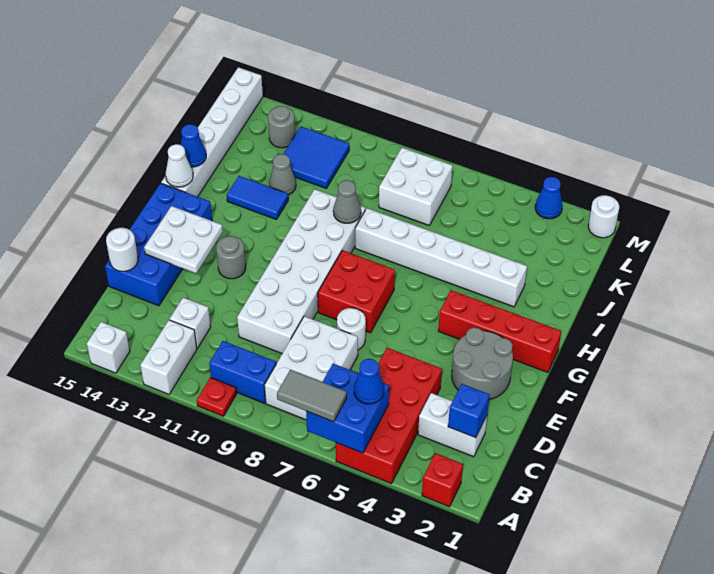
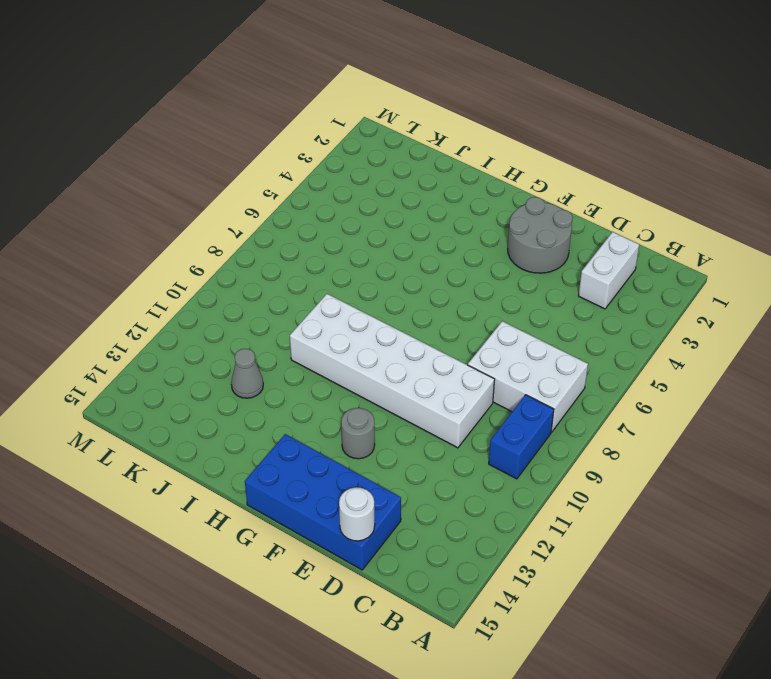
none -> red brick A2 level 1
none -> red brick A4:D5 level 1
none -> red plate A10 level 1
none -> white brick A12:B12 level 1

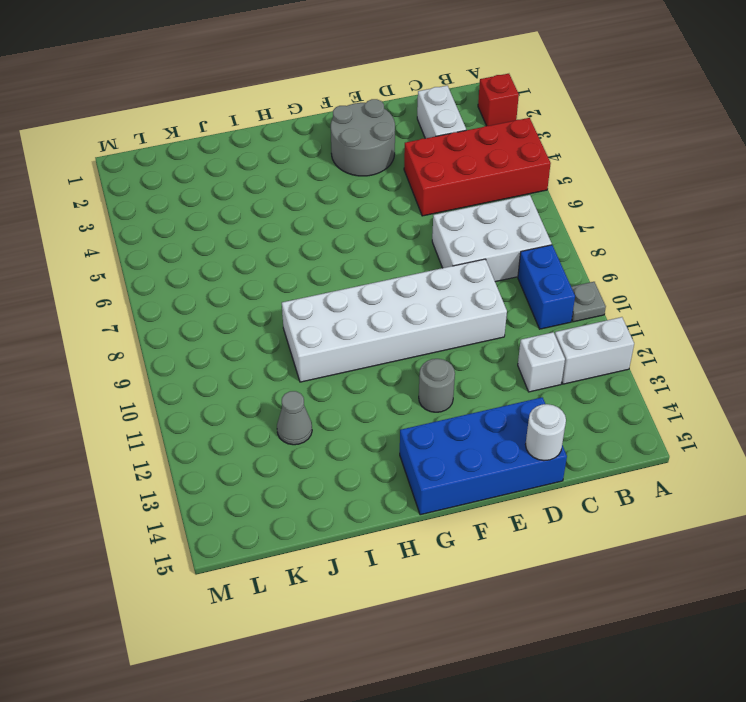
grey plate A10 level 1 -> red plate A10 level 1
none -> white brick A14 level 1
none -> white round brick E7 level 1
none -> red brick F7:G8 level 1
none -> red brick G1:G4 level 1

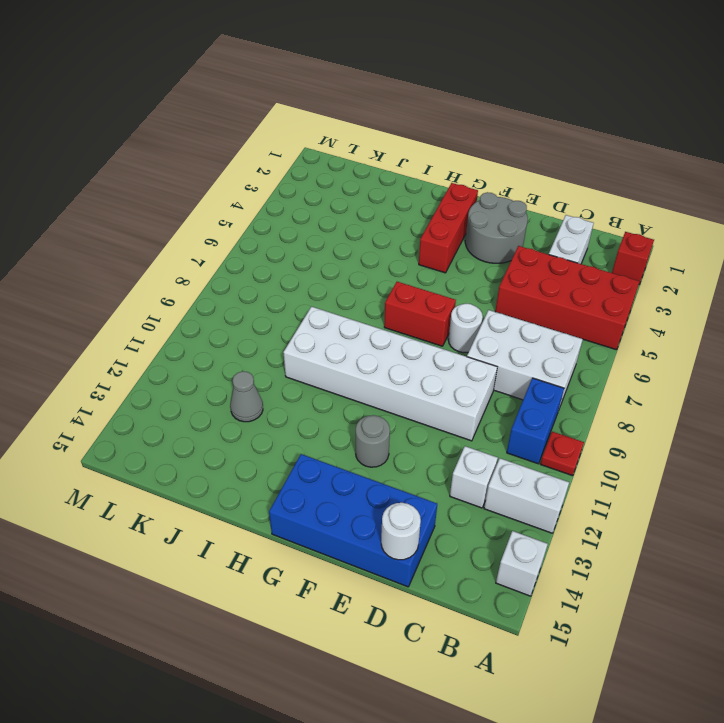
red brick F7:G7 level 1 -> red brick F7:G8 level 1
red brick G2:G4 level 1 -> red brick G1:G4 level 1
none -> white brick H15:M15 level 1
none -> white brick I3:I8 level 1
none -> blue tile I12:I13 level 1
none -> white brick K7:L8 level 1

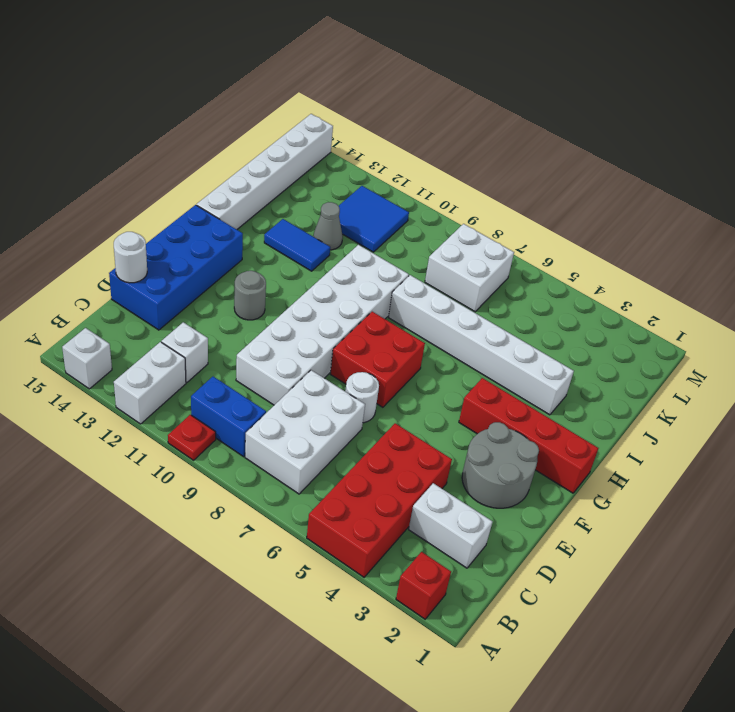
none -> grey round brick L13 level 1
none -> white round brick M1 level 1
none -> blue cone M3 level 1
none -> blue brick A5:B6 level 2

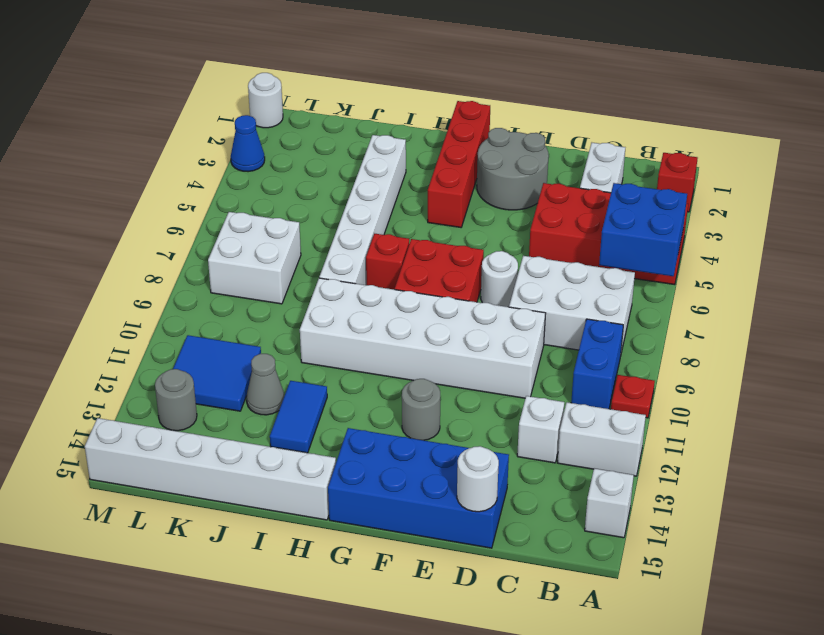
red brick H7 level 1 -> none
none -> blue brick C2 level 2
none -> white plate E13:F14 level 2
none -> white cone H15 level 2
none -> grey cone I9 level 2

